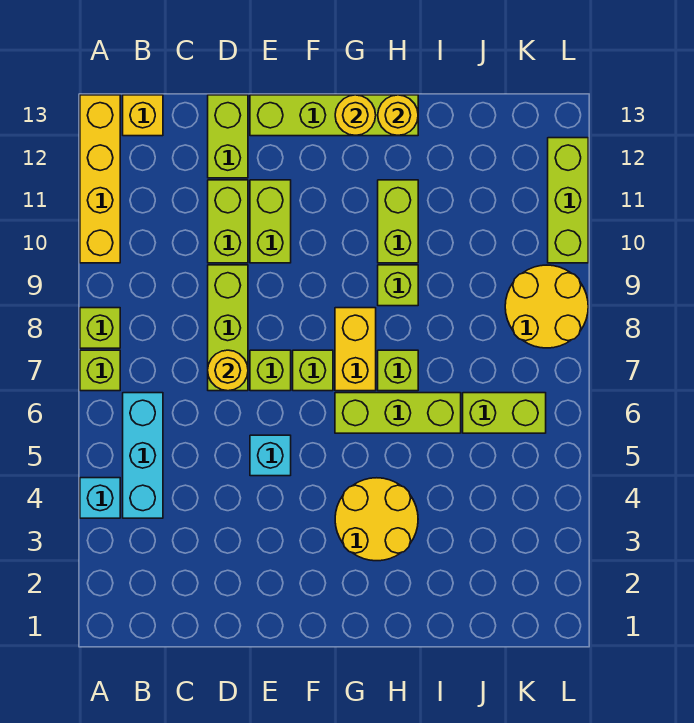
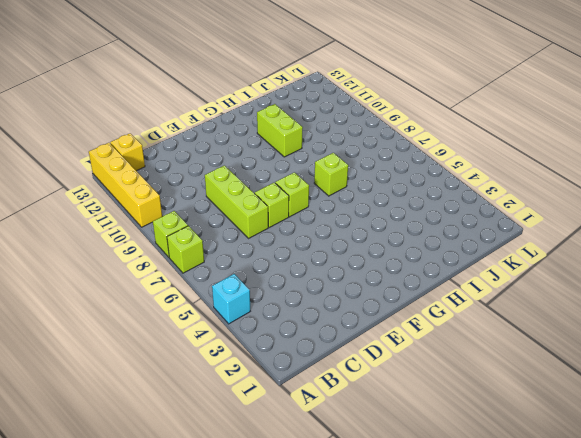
none -> cyan brick B4:B6 level 1
none -> lime brick D10:D11 level 1
none -> lime brick D12:D13 level 1

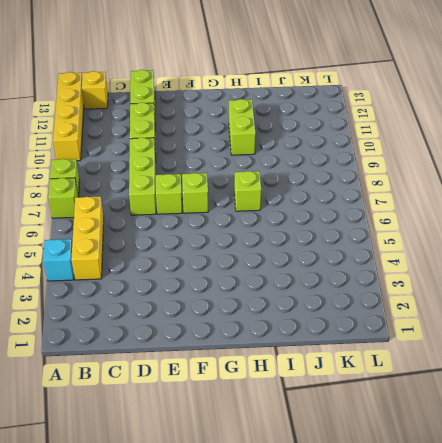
yellow brick B4:B6 level 1 -> cyan brick B4:B6 level 1
none -> cyan brick E5 level 1
none -> lime brick E10:E11 level 1
none -> lime brick E13:H13 level 1

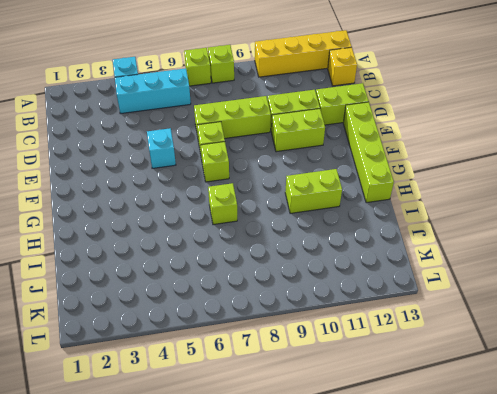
none -> yellow round brick G3:H4 level 1
none -> lime brick G6:I6 level 1
none -> yellow brick G7:G8 level 1

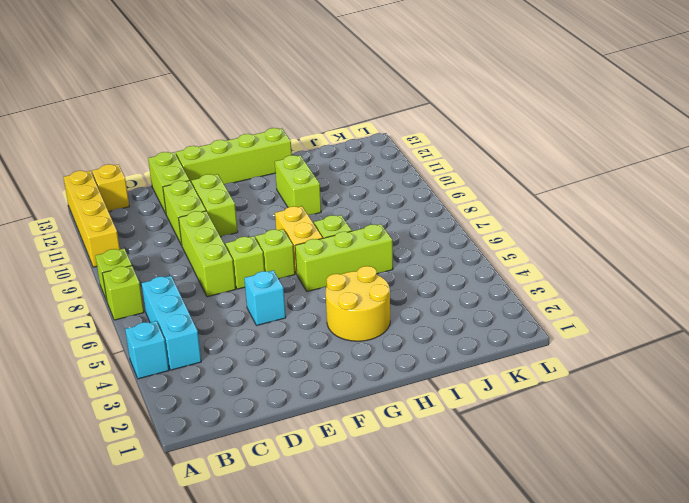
none -> lime brick H9 level 1
none -> lime brick J6:K6 level 1
none -> yellow round brick K8:L9 level 1

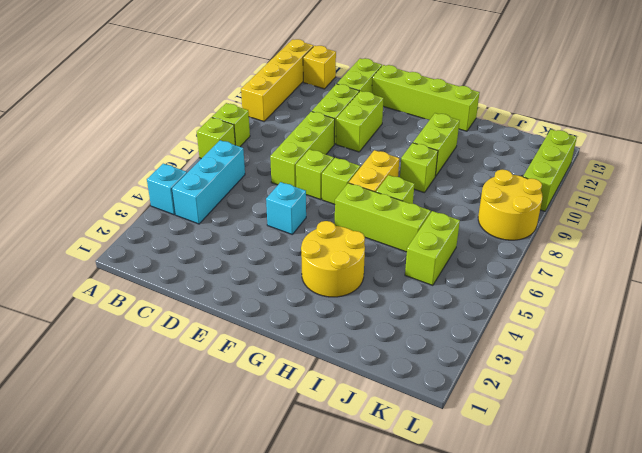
lime brick J5:J6 level 1 -> lime brick J6:K6 level 1
none -> yellow round brick D7 level 2
none -> yellow round brick G13 level 2
none -> yellow round brick H13 level 2

